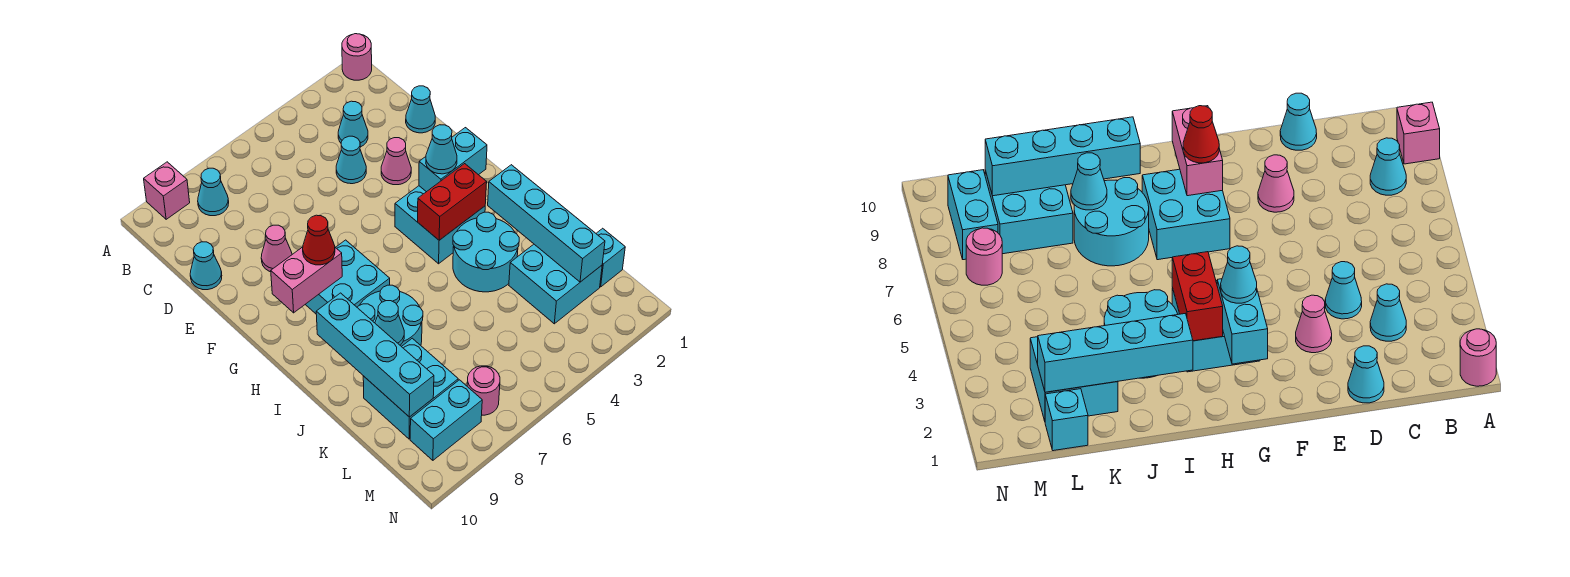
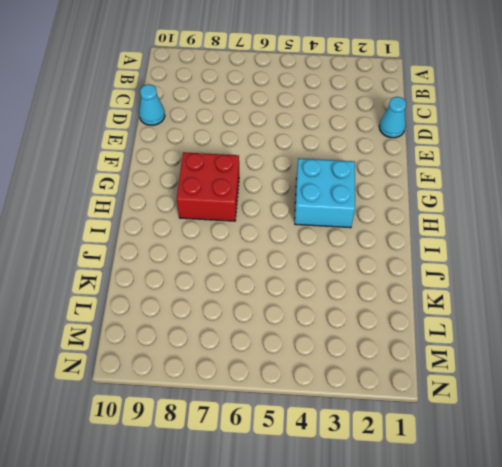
red brick G7:H8 level 1 -> cyan brick G7:H8 level 1
none -> pink round brick A1 level 1
none -> pink brick A9 level 1
none -> cyan cone B8 level 1

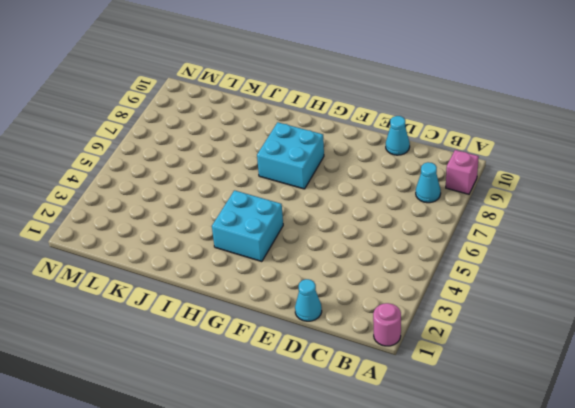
none -> cyan cone C3 level 1
none -> cyan cone D4 level 1
none -> pink cone E3 level 1

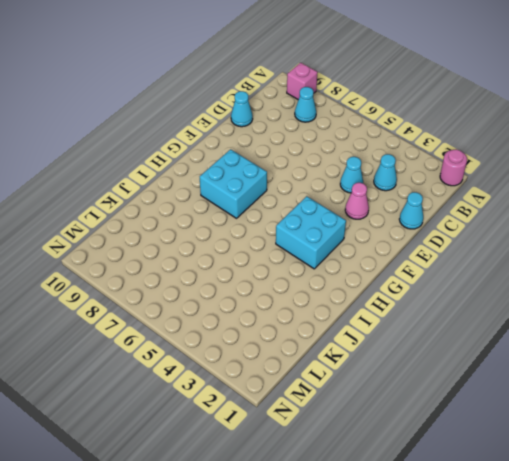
none -> pink cone E8 level 1
none -> cyan round brick I3:J4 level 1
none -> cyan round brick I7:J8 level 1

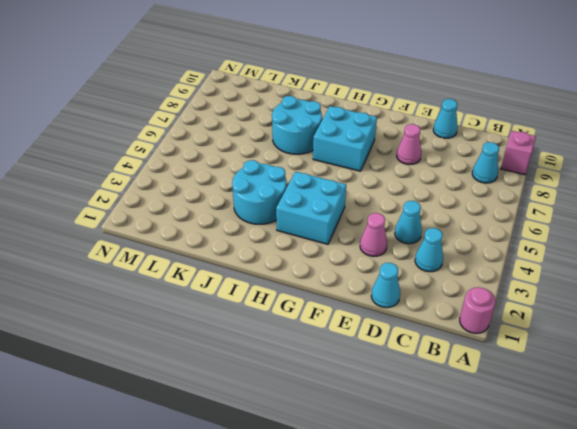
none -> cyan brick K2:L3 level 1
none -> cyan brick K8:L9 level 1
none -> cyan brick L1 level 1

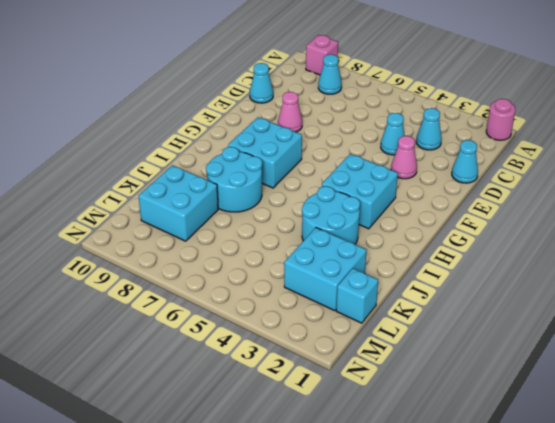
none -> pink round brick M7 level 1
none -> cyan brick M8:M9 level 1
none -> cyan brick G2:G3 level 2

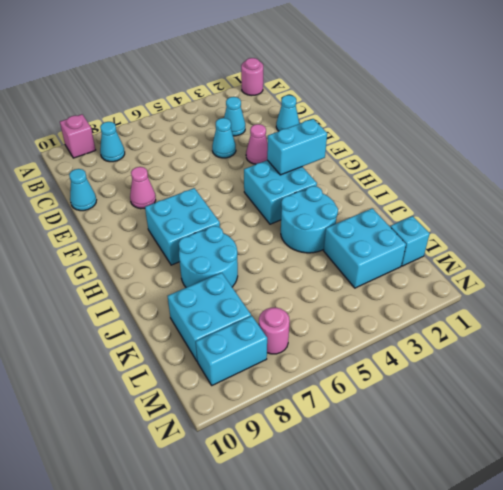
none -> pink brick G8:G9 level 2
none -> red brick H3:H4 level 2
none -> cyan brick I2:L2 level 2

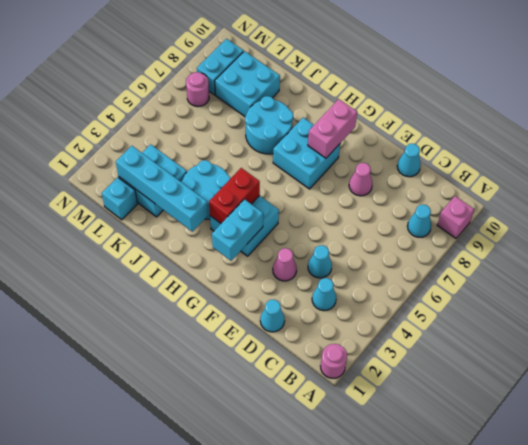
none -> cyan brick I9:L9 level 2
none -> cyan cone J8 level 2
none -> cyan cone G3 level 3

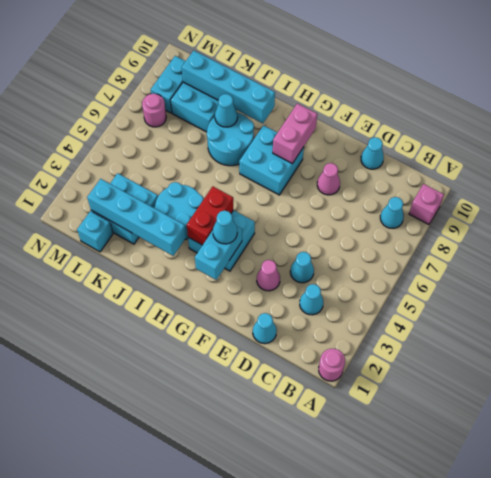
none -> red cone G8 level 3

